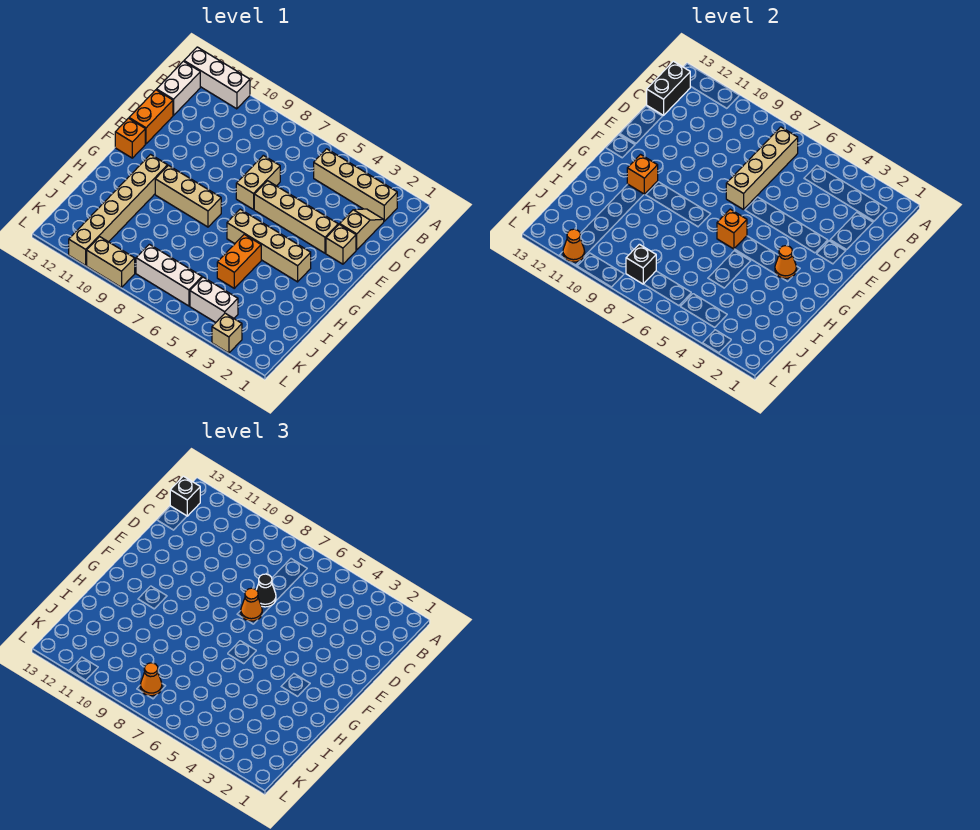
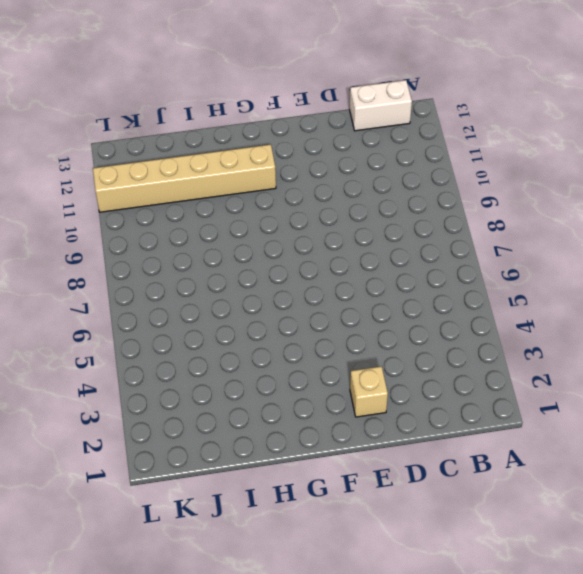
none -> white brick A11:A13 level 1
none -> tan brick B2:B5 level 1
none -> tan slope C2:D2 level 1 top D

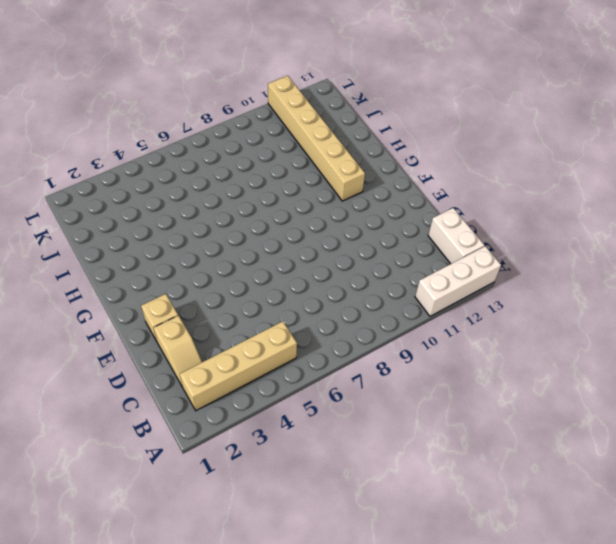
none -> tan brick D7:E7 level 1
none -> orange brick D13:E13 level 1
none -> tan brick E3:E6 level 1

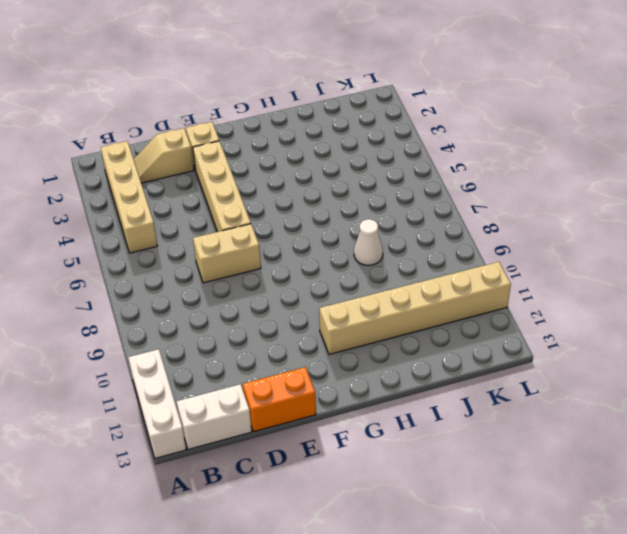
white cone I8 level 1 -> none
none -> orange brick F13 level 1
none -> tan brick G3:G6 level 1
none -> tan brick G8:G10 level 1

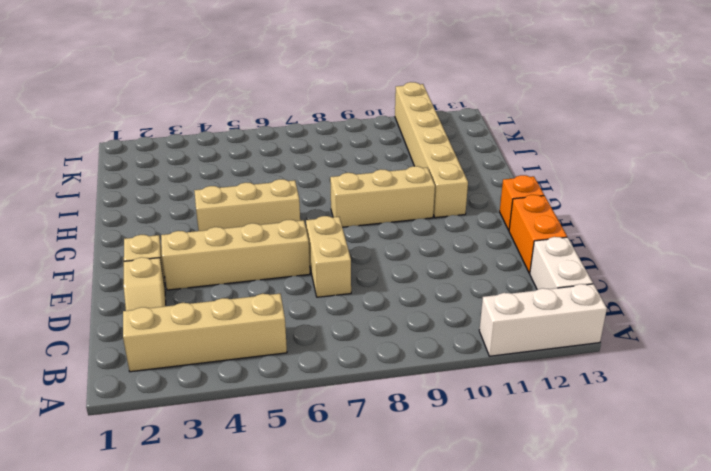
tan brick G4:G6 level 1 -> tan brick G3:G6 level 1
none -> orange brick H5:I5 level 1
none -> white brick K4:K5 level 1
none -> white brick K6:K8 level 1

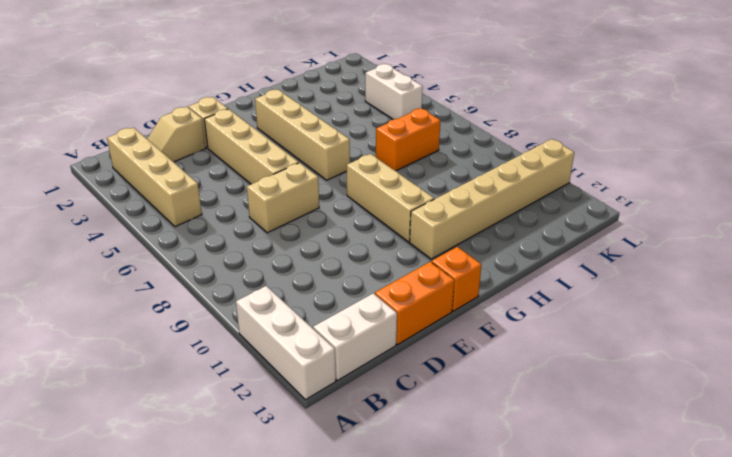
orange brick I7:J7 level 1 -> orange brick H5:I5 level 1
none -> white brick K6:K8 level 1
none -> tan brick L3 level 1
none -> tan brick L9:L10 level 1

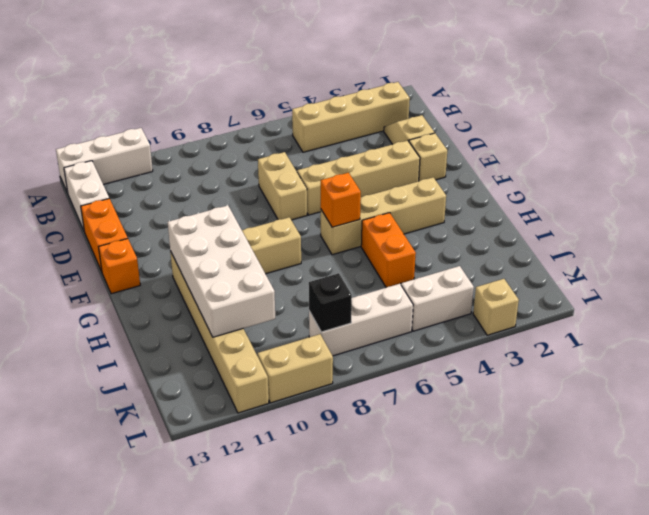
white brick G10:J11 level 2 -> orange brick G11 level 2
none -> tan brick B7:E7 level 2
none -> black brick B13:C13 level 2
none -> orange cone G3 level 2

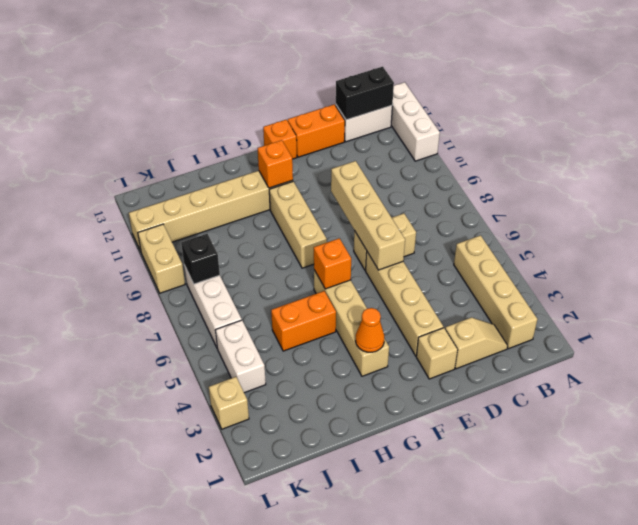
tan brick E6:E9 level 2 -> tan brick B7:E7 level 2
none -> orange cone L11 level 2
none -> black brick B13 level 3
none -> black cone D7 level 3

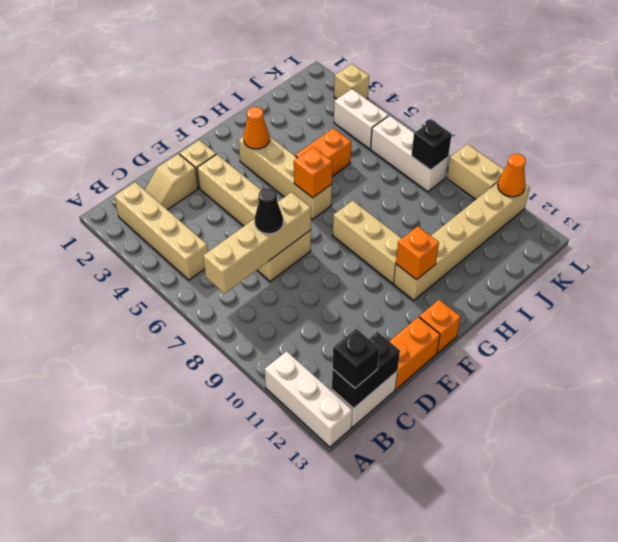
none -> orange cone E7 level 3
none -> orange cone K8 level 3

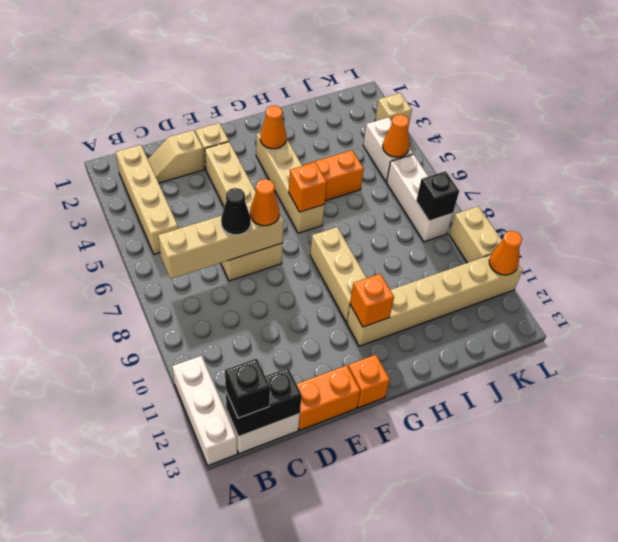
orange cone K5 level 2 -> orange cone K8 level 3

